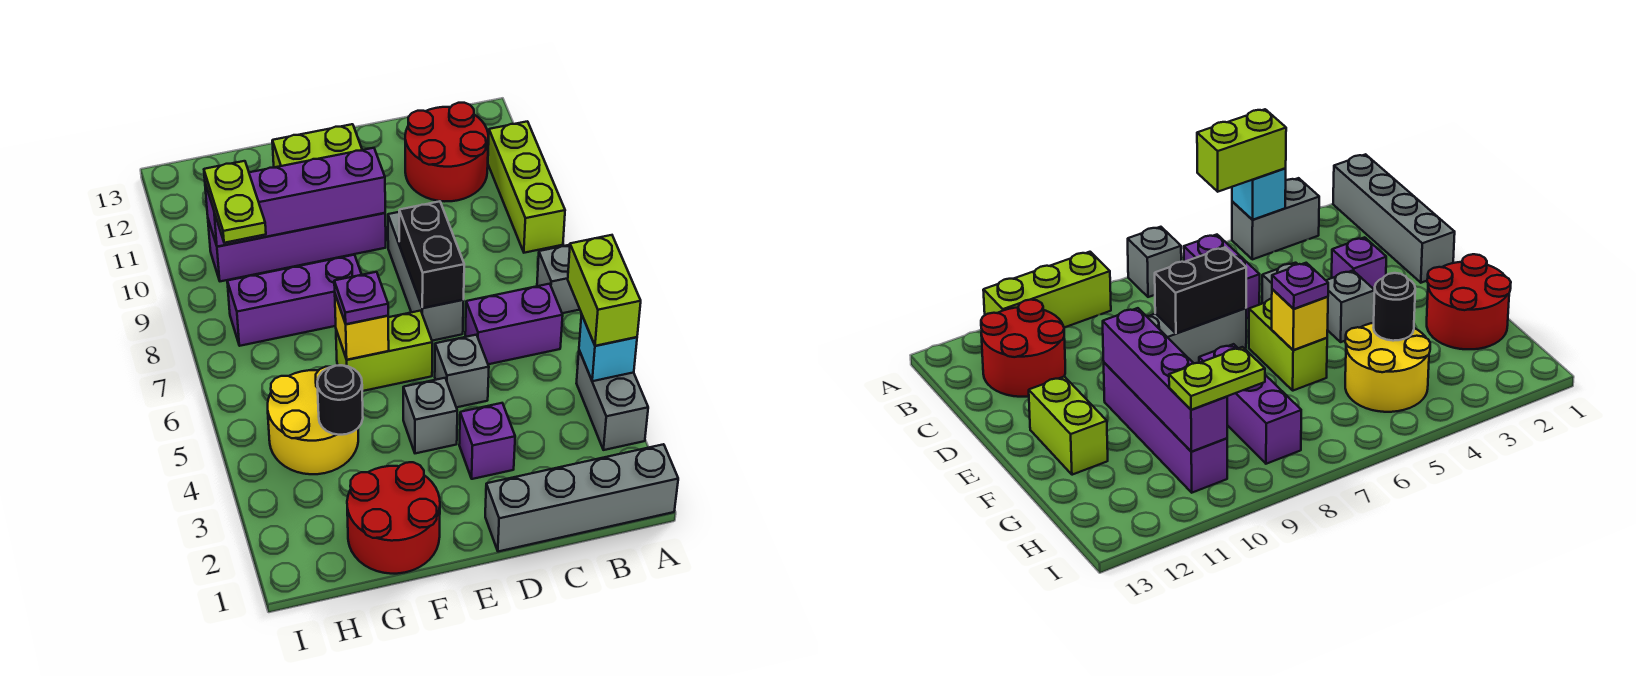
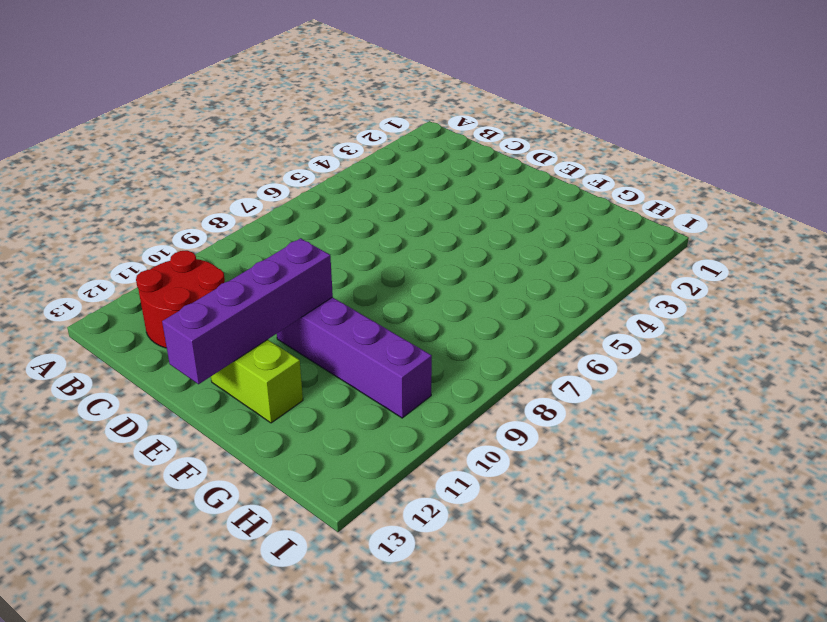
purple brick E10:E13 level 2 -> purple brick E10:H10 level 2
none -> grey brick A1:D1 level 1
none -> grey brick A3:A4 level 1
none -> grey brick A7 level 1

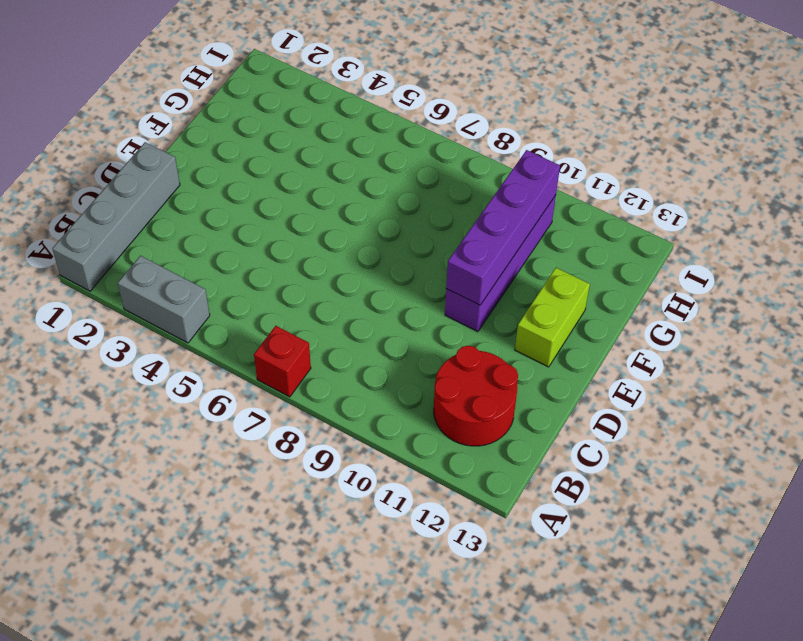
red brick A7 level 1 -> grey brick A7 level 1
none -> lime brick A9:A11 level 1
none -> purple brick B6:C6 level 1
none -> purple brick D3 level 1

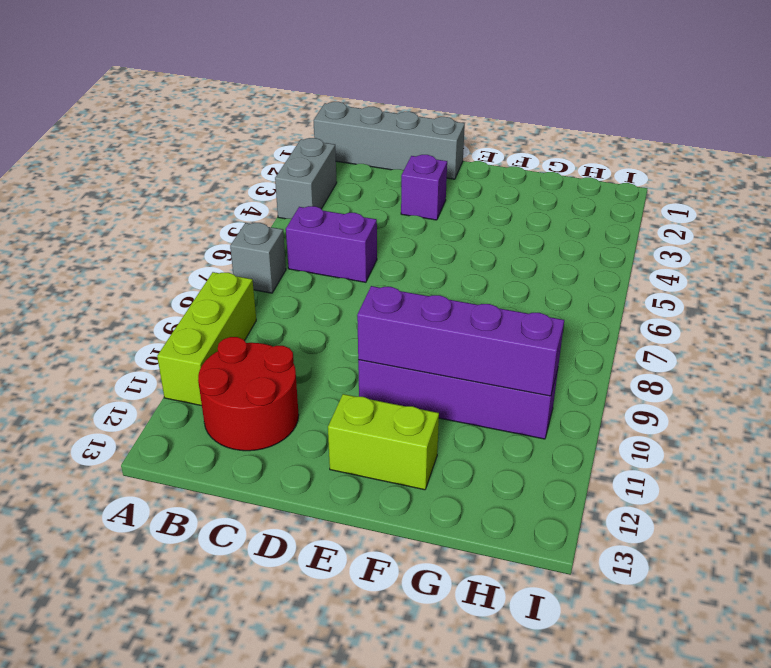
none -> grey brick D5 level 1
none -> grey brick D7:D9 level 1
none -> grey brick E4 level 1

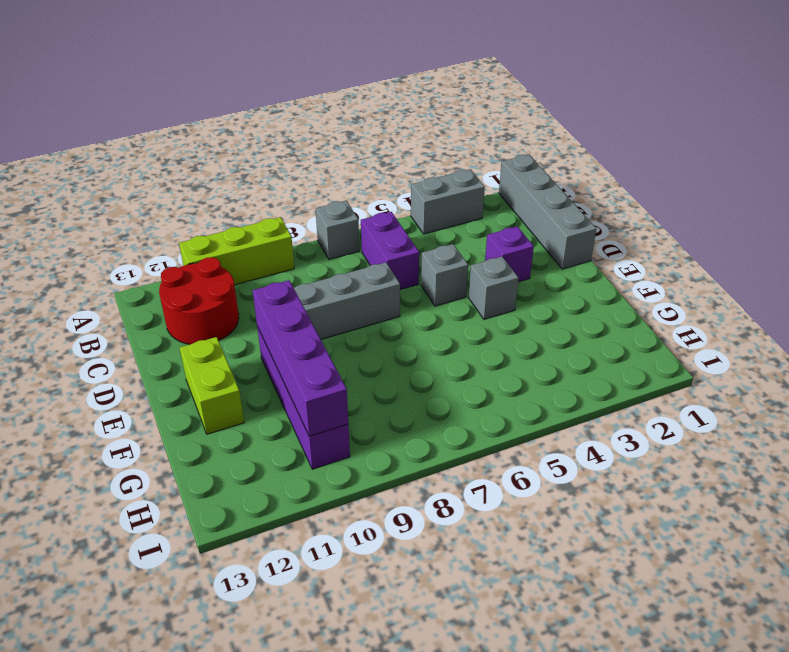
none -> lime brick E6:F6 level 1
none -> red round brick F1:G2 level 1
none -> purple brick F8:H8 level 1

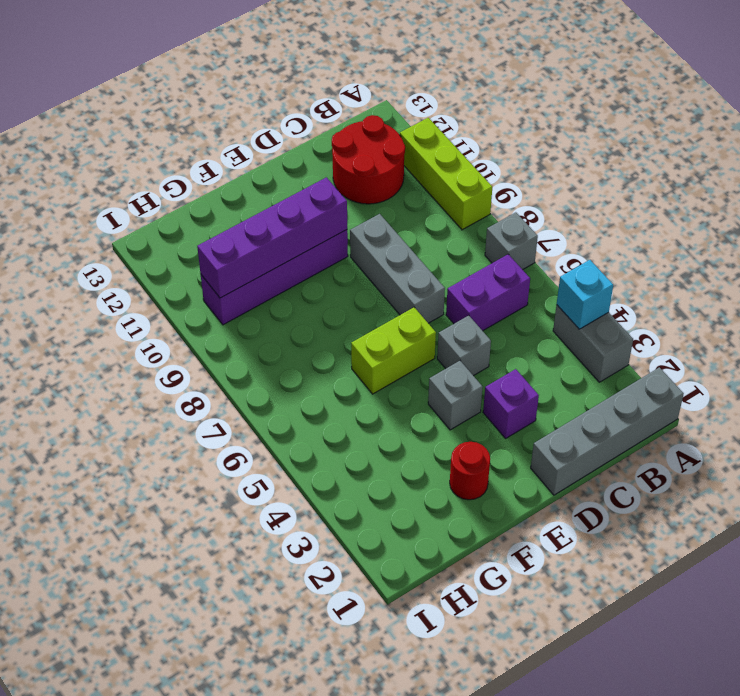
red round brick F2 level 1 -> red round brick F1:G2 level 1
none -> lime brick E12:F12 level 1
none -> purple brick F8:H8 level 1
none -> yellow round brick G4:H5 level 1

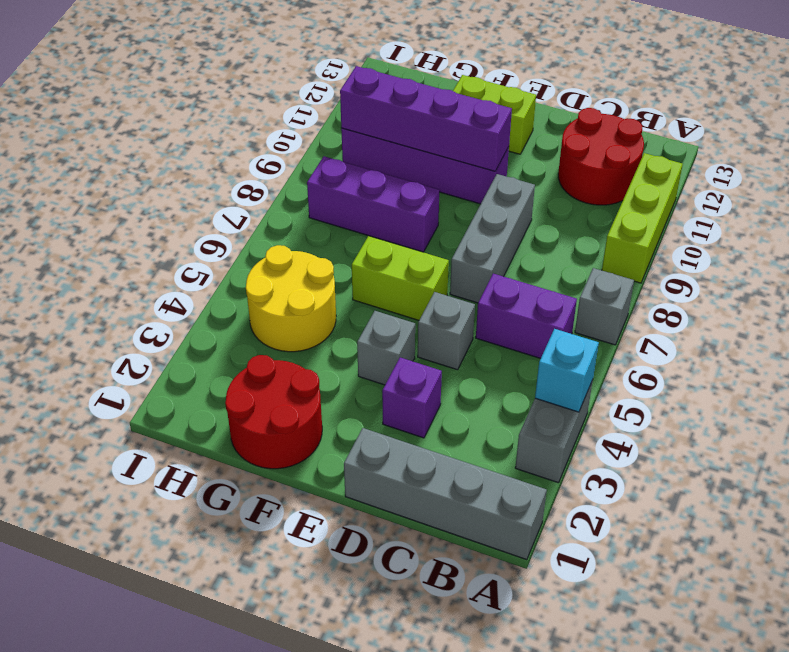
none -> black brick D7:D8 level 2
none -> yellow brick F6 level 2
none -> black round brick G4 level 2

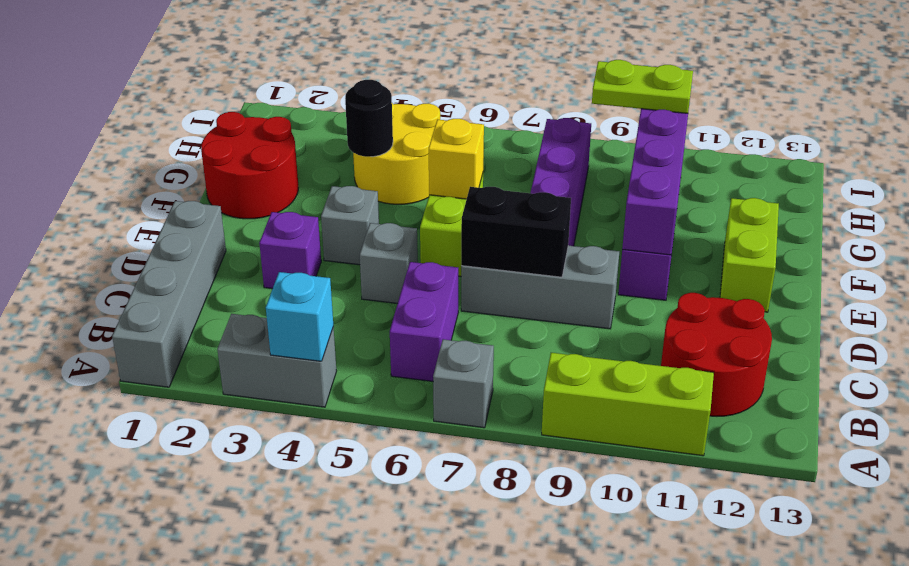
none -> lime brick A4:A5 level 3
none -> purple plate F6 level 3

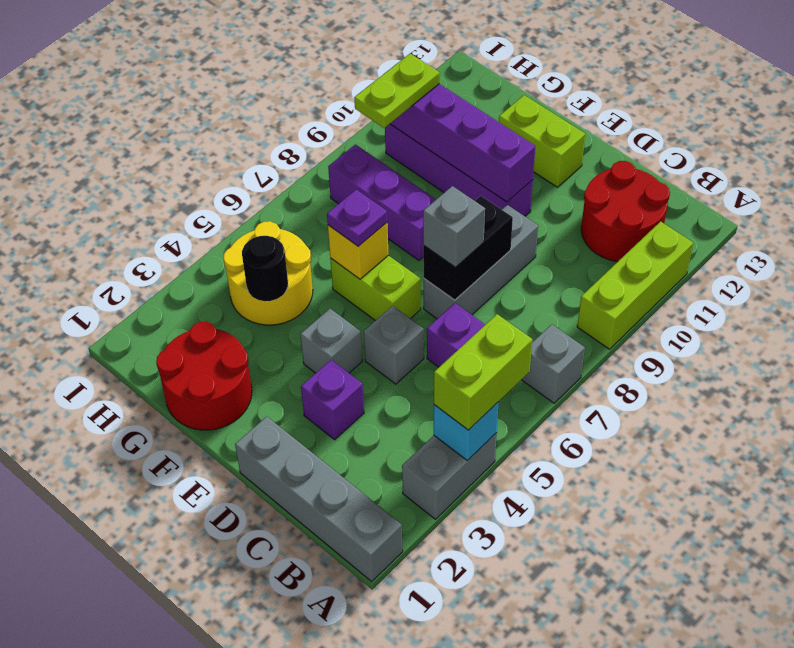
grey brick D7 level 3 -> none

